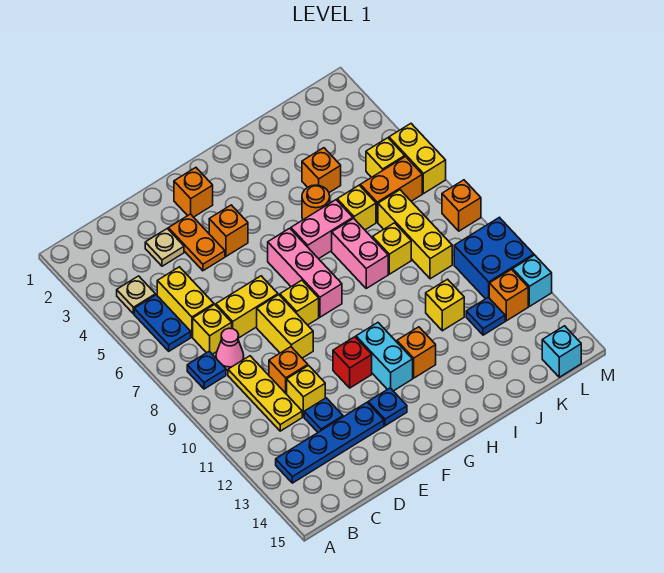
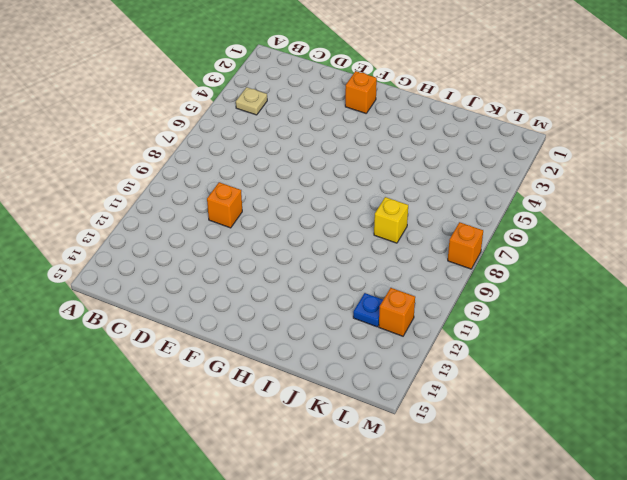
none -> blue plate B5:B6 level 1
none -> blue plate B8 level 1
none -> blue plate B13:E13 level 1
none -> yellow brick C5:C6 level 1

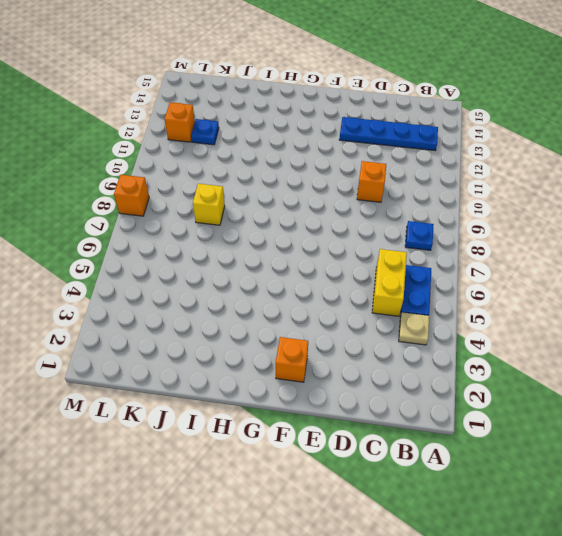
none -> yellow brick C7 level 1
none -> pink cone C8 level 1
none -> yellow plate C9:C11 level 1
none -> tan plate D3 level 1

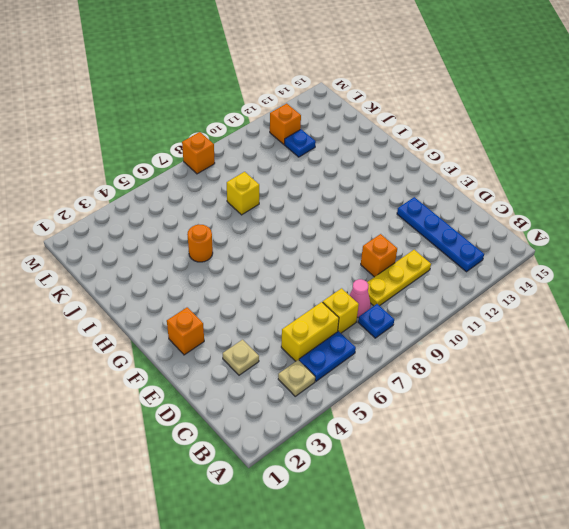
none -> yellow brick D7:E7 level 1
none -> yellow brick D11 level 1
none -> blue plate D12 level 1
none -> orange plate E3:E4 level 1

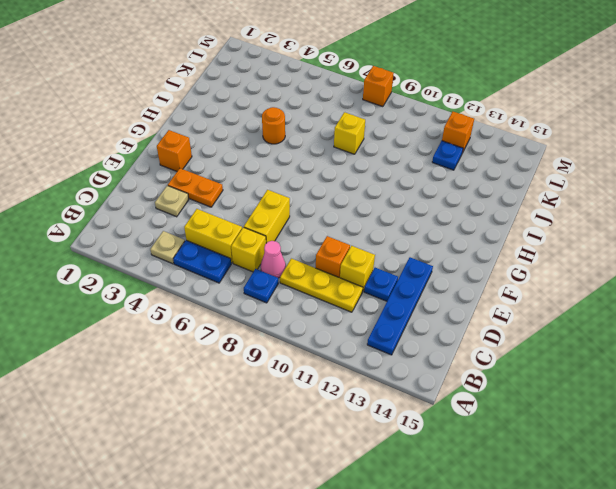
none -> yellow brick E8:E9 level 1
none -> orange brick F4 level 1
none -> yellow brick F8 level 1
none -> red brick F11 level 1

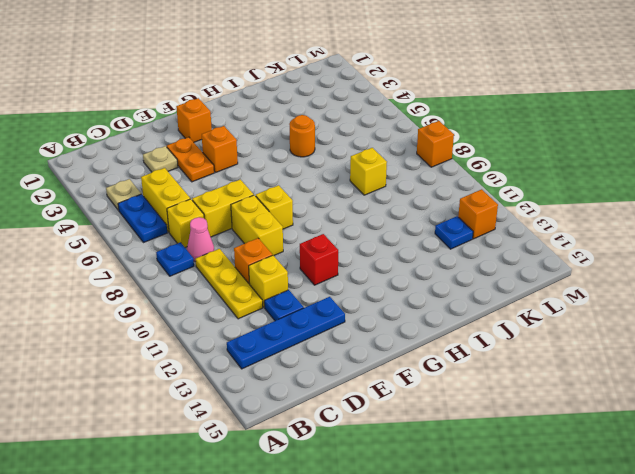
none -> blue plate F13 level 1
none -> pink brick G6:G8 level 1
none -> cyan brick G11:G12 level 1
none -> pink brick H6:I6 level 1

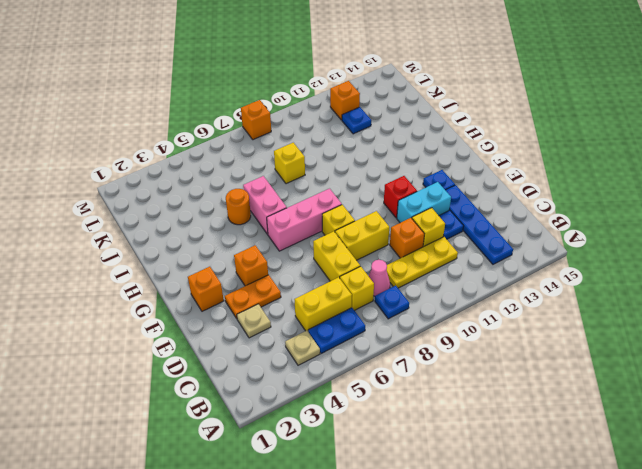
cyan brick E11:E12 level 1 -> cyan brick G11:G12 level 1
none -> orange brick H12 level 1
none -> pink brick I7:I8 level 1
none -> orange brick J4 level 1
none -> yellow brick J6 level 1

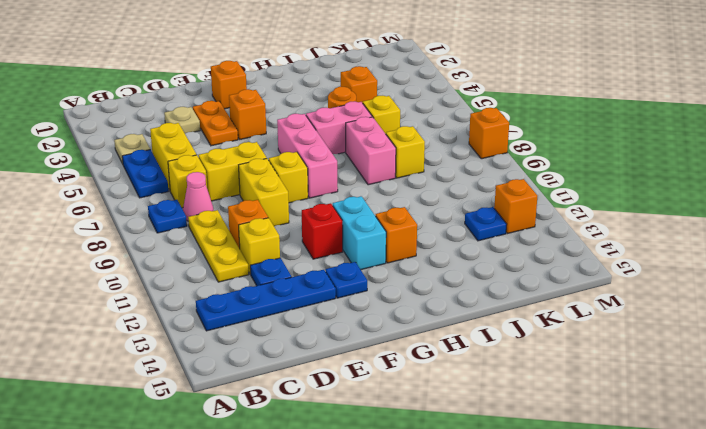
none -> yellow brick J11 level 1
none -> orange brick K6:L6 level 1
none -> yellow brick K7:K9 level 1
none -> yellow brick L5 level 1

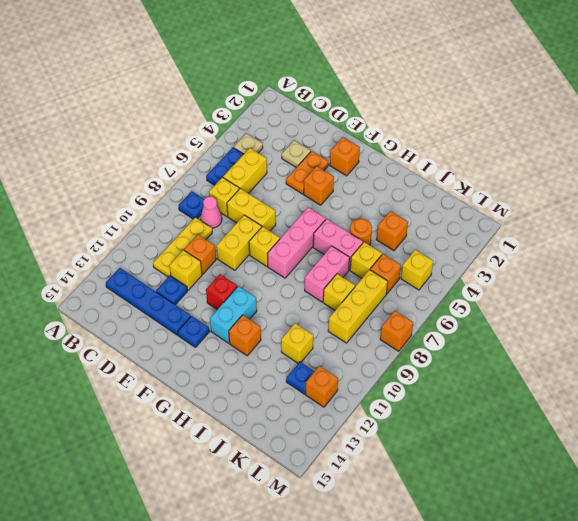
orange brick K6 level 1 -> orange brick K6:L6 level 1
none -> blue brick L10:M11 level 1
none -> cyan brick L15 level 1
none -> yellow brick M5:M6 level 1
none -> cyan brick M12 level 1

